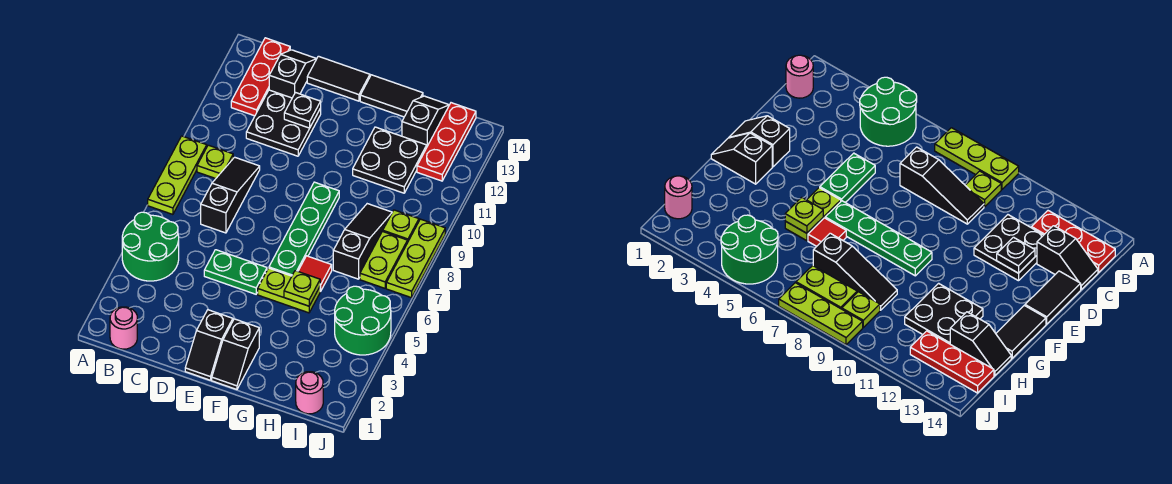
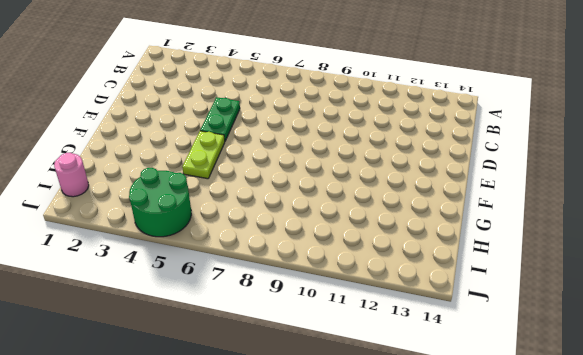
none -> green round brick A4:B5 level 1
none -> lime plate A7:A9 level 1
none -> pink round brick B1 level 1

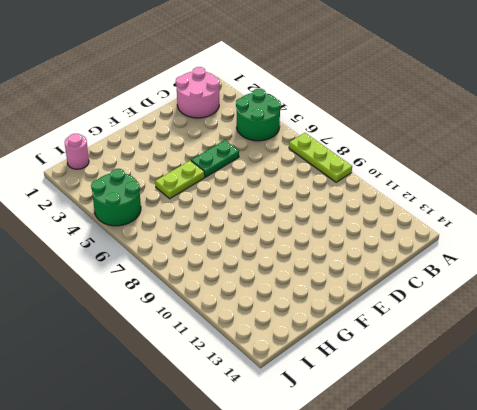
pink round brick B1:C2 level 1 -> pink round brick B1 level 1
none -> lime plate B9 level 1
none -> red plate B12:B14 level 1
none -> black slope C7:C9 level 1 top 7

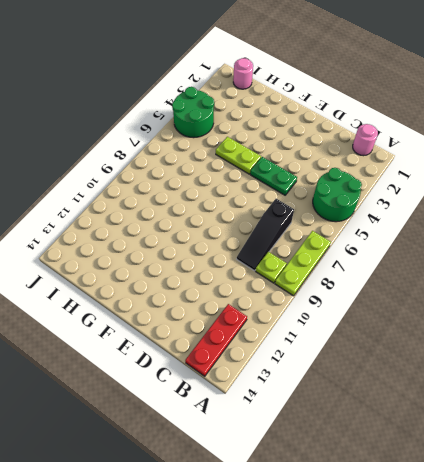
none -> black plate C11:D12 level 1
none -> black slope C13:C14 level 1 top 13
none -> black tile D14:E14 level 1

